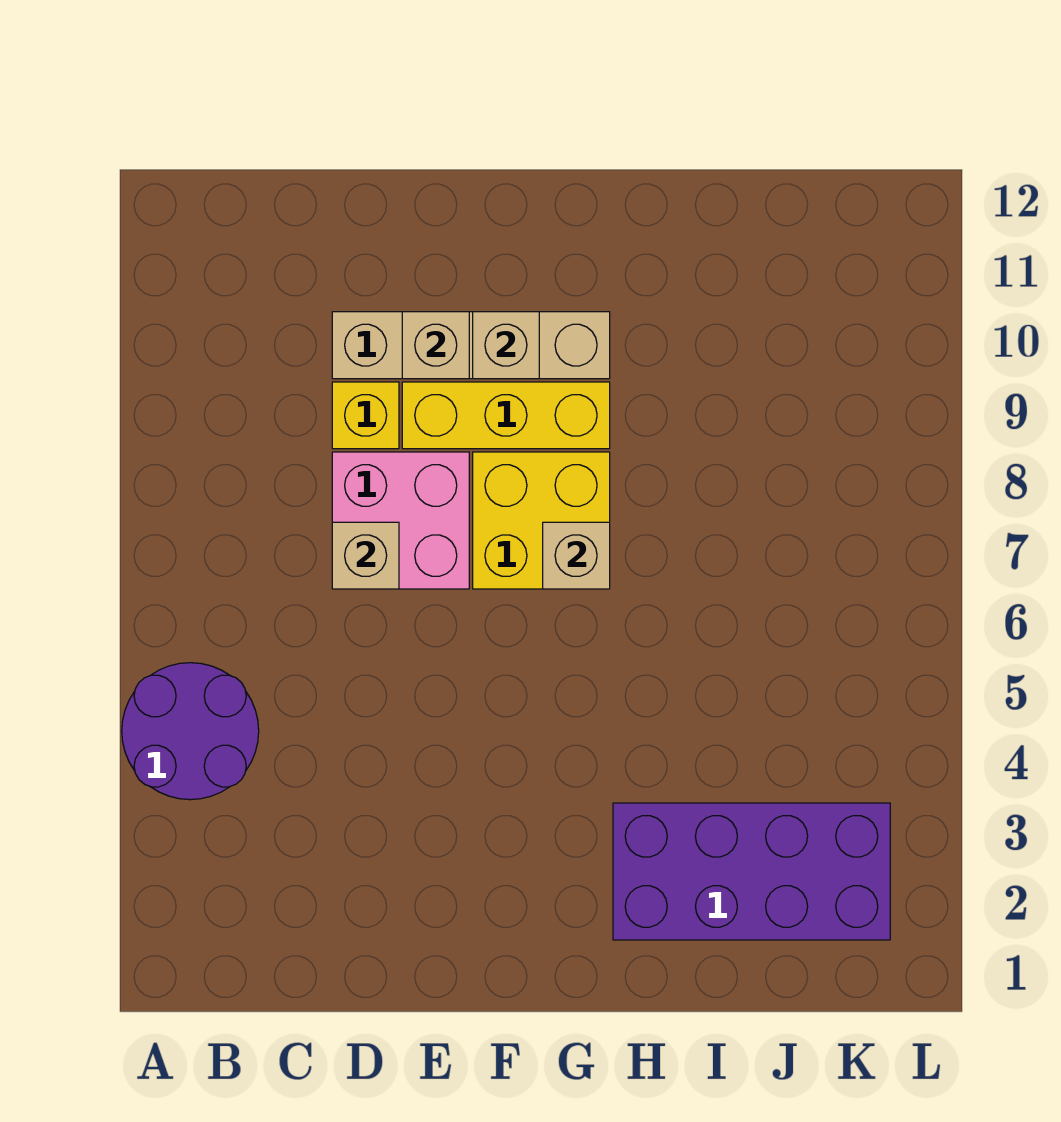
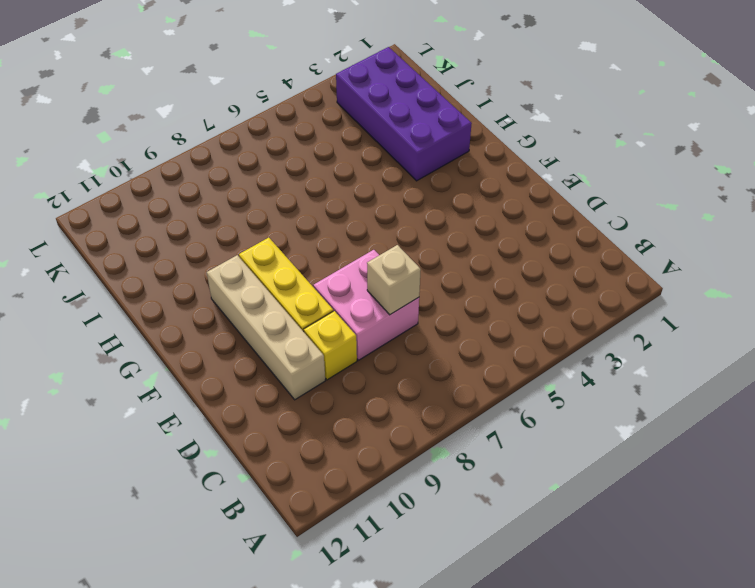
none -> purple round brick A4:B5 level 1
none -> yellow brick F7:G8 level 1

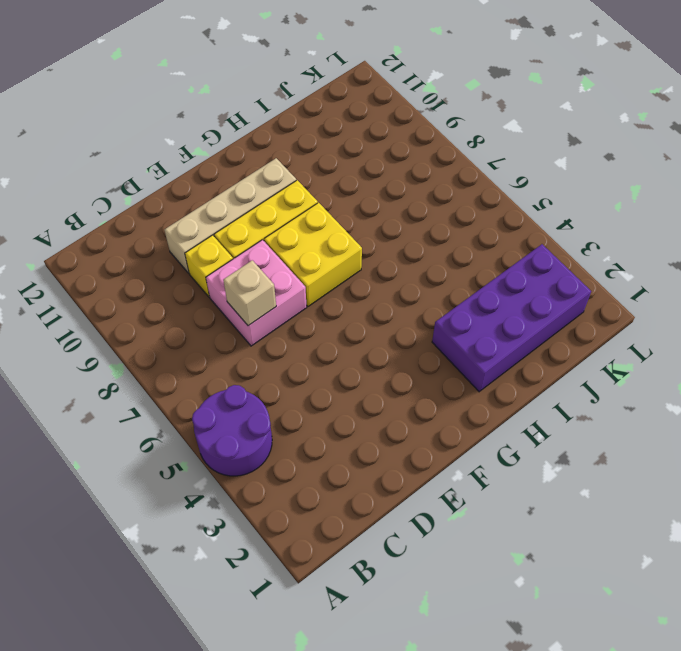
none -> tan brick E10 level 2
none -> tan brick F10 level 2

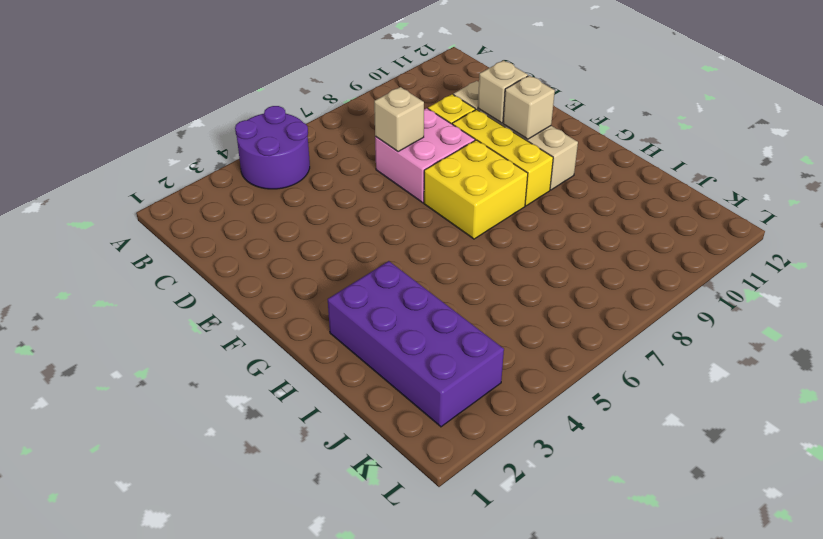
none -> tan brick G7 level 2

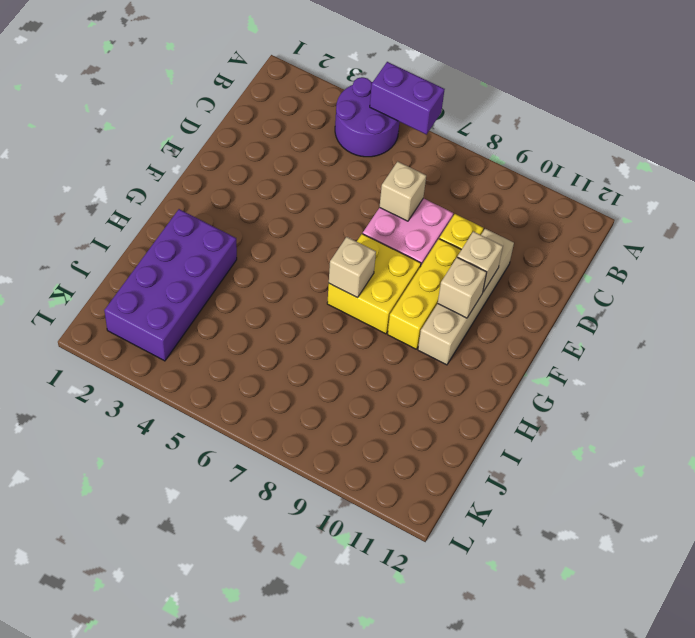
purple brick A5:A6 level 2 -> none

